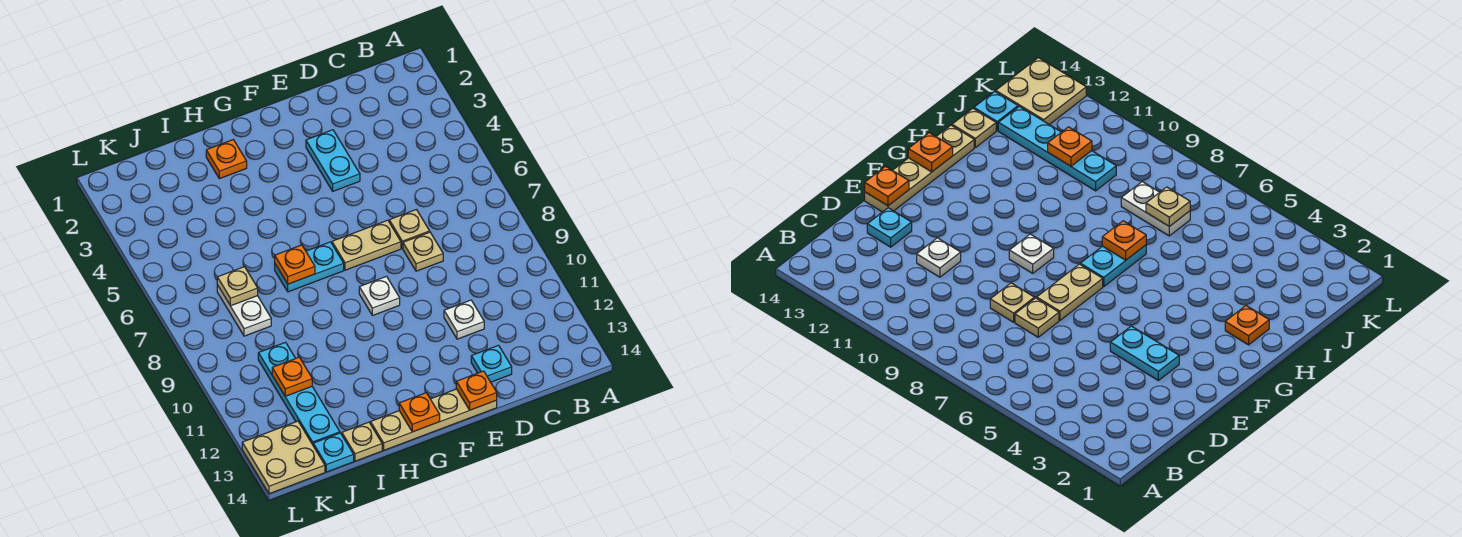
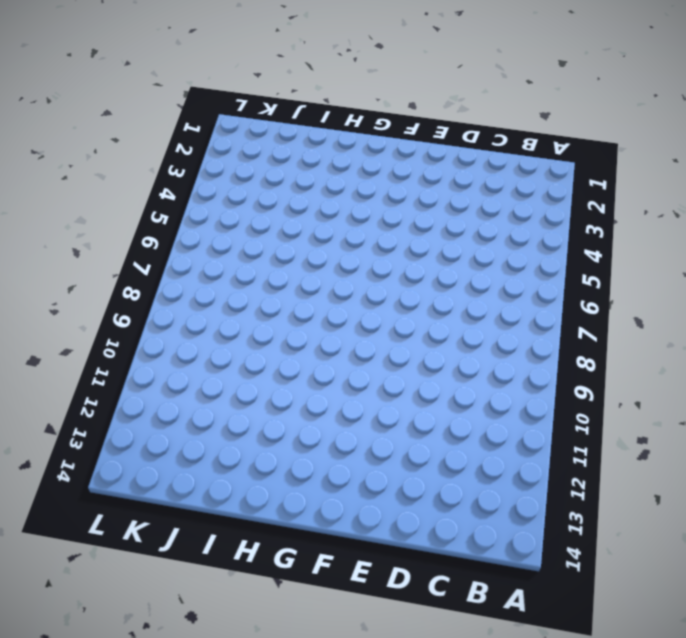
none -> tan plate D7 level 1
none -> tan plate D8 level 1
none -> white plate D11 level 1

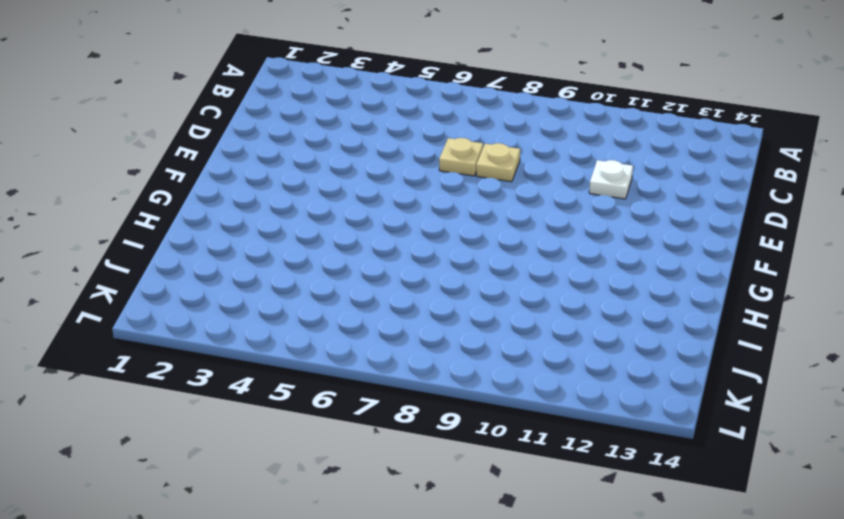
none -> cyan plate D13 level 1
none -> cyan plate E3:E4 level 1
none -> tan plate E7:F7 level 1

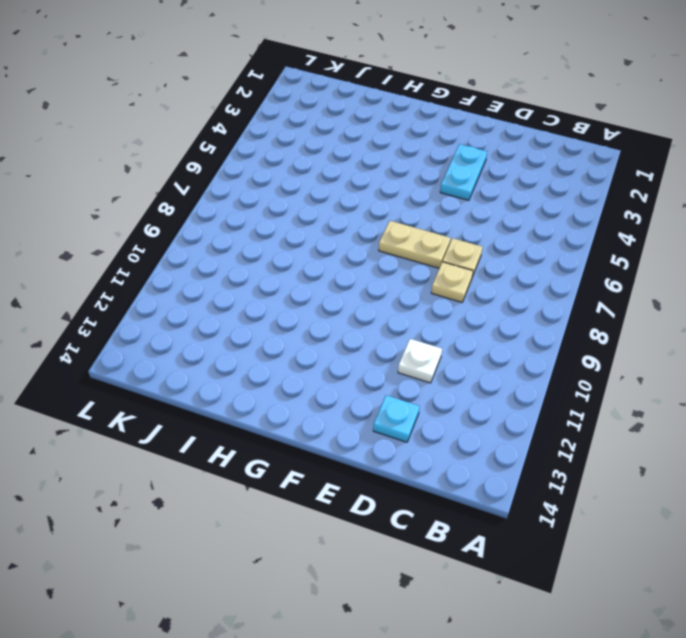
none -> tan plate E14:H14 level 1
none -> white plate F9 level 1
none -> cyan plate G7:H7 level 1

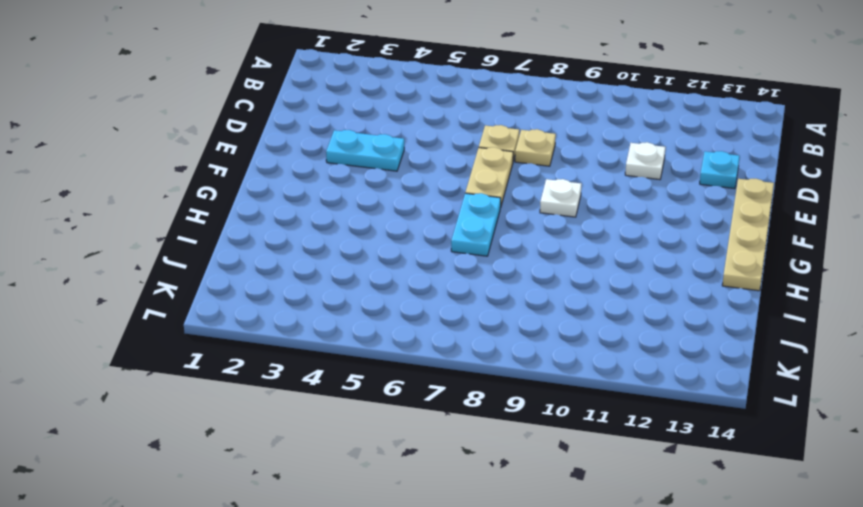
none -> orange plate H2 level 1
none -> tan plate I14 level 1
none -> white plate J7:J8 level 1

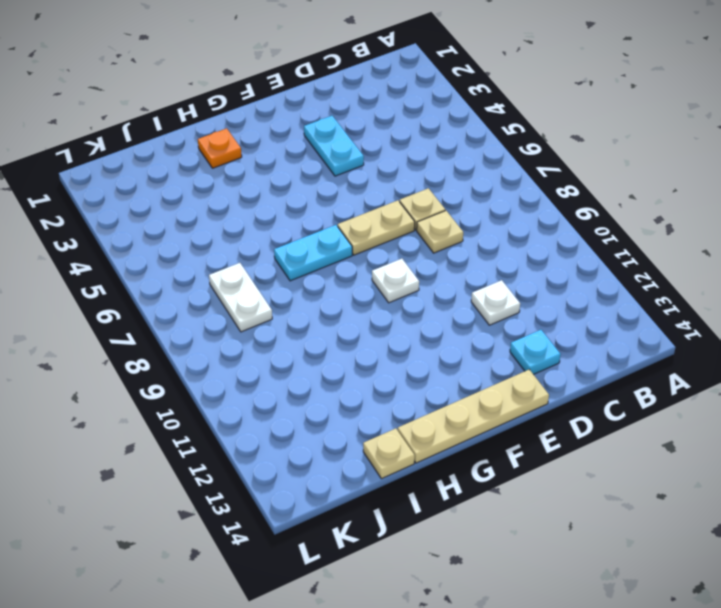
none -> cyan plate J10:J13 level 1
none -> cyan plate J14 level 1
none -> tan plate K13:L14 level 1

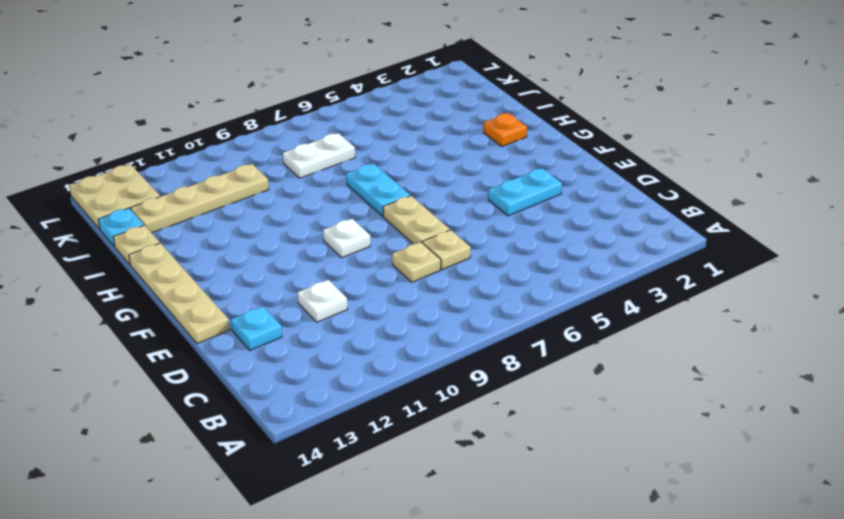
tan plate J10:J13 level 1 -> cyan plate J10:J13 level 1
none -> orange plate E14 level 2
none -> orange plate G14 level 2
none -> orange plate H7 level 2

